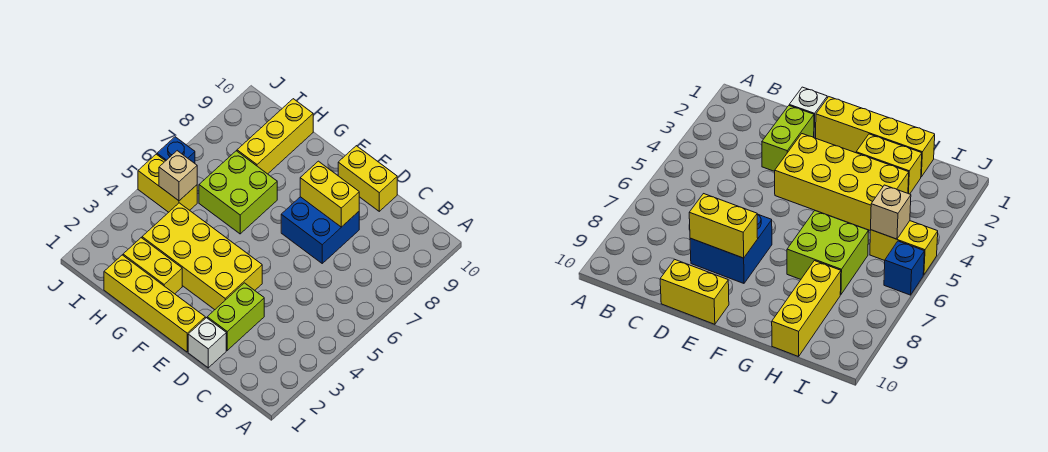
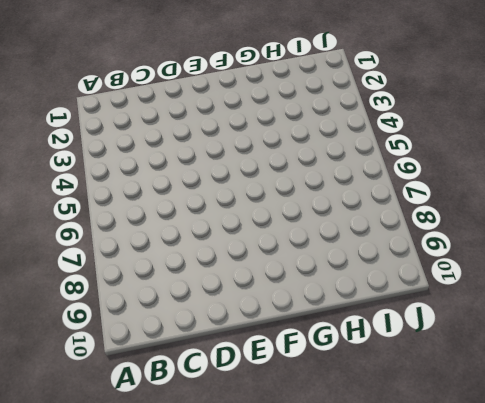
none -> white brick D1 level 1
none -> lime brick D2:D3 level 1
none -> blue brick D7:E8 level 1

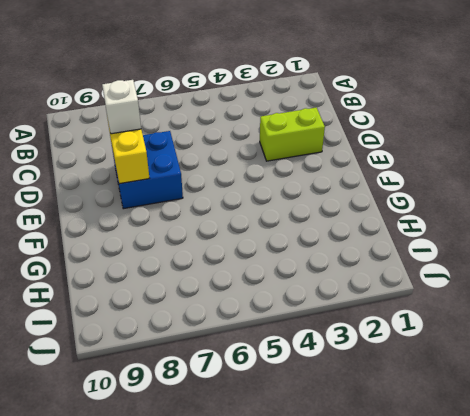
white brick D8 level 3 -> white brick D1 level 1
none -> yellow brick D10:E10 level 1
none -> yellow brick E1:H1 level 1
none -> yellow brick E3:H4 level 1

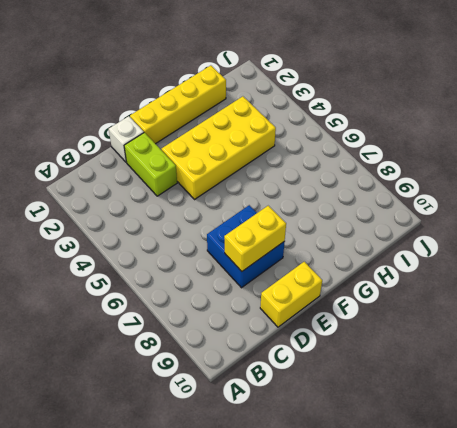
none -> yellow brick G2:H2 level 1
none -> lime brick G6:H7 level 1
none -> yellow brick H8:H10 level 1

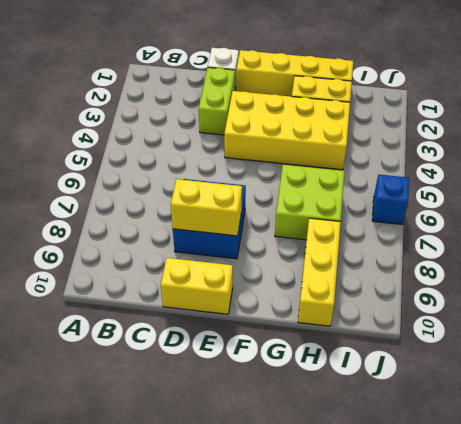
none -> yellow brick I5:J5 level 1
none -> tan brick I5 level 2

